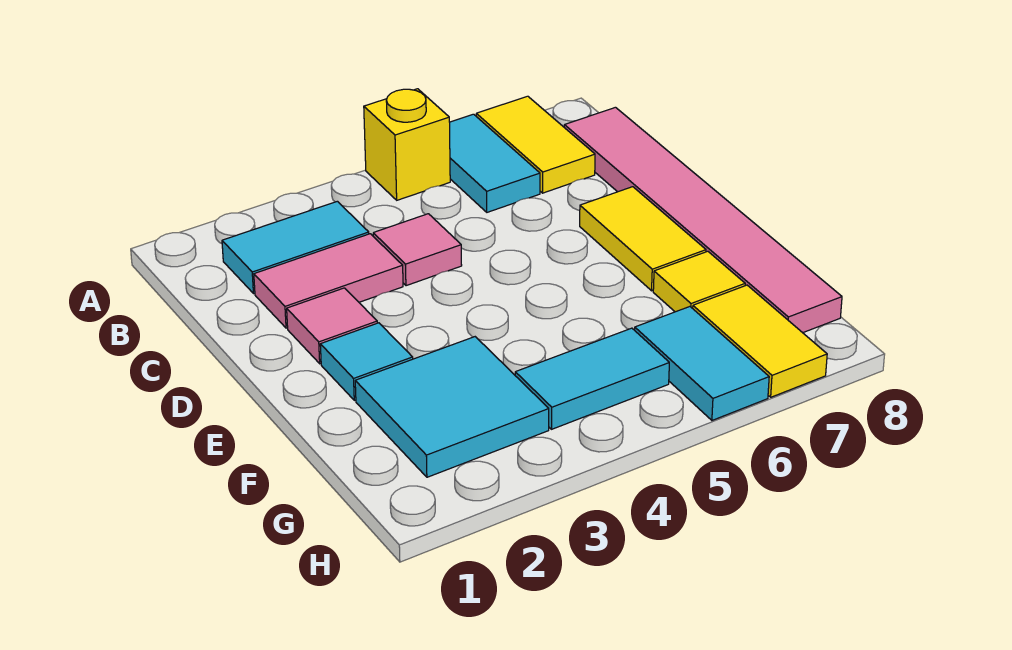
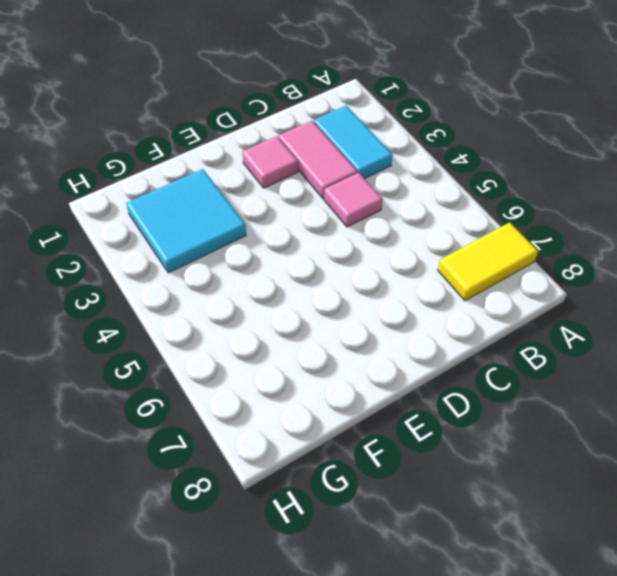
none -> yellow brick A5 level 1
none -> cyan tile A6:B6 level 1
none -> pink tile B8:G8 level 1

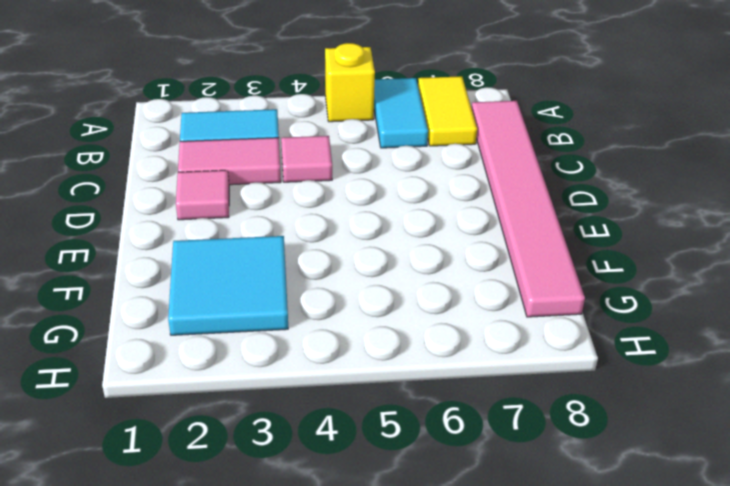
none -> yellow tile D7:E7 level 1
none -> cyan tile E2 level 1
none -> yellow tile F7 level 1

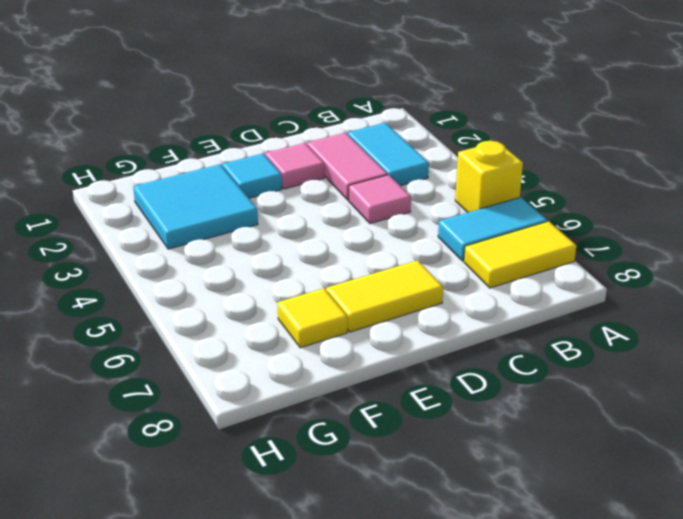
none -> pink tile B8:G8 level 1
none -> cyan tile G4:G5 level 1
none -> cyan tile G6:H6 level 1

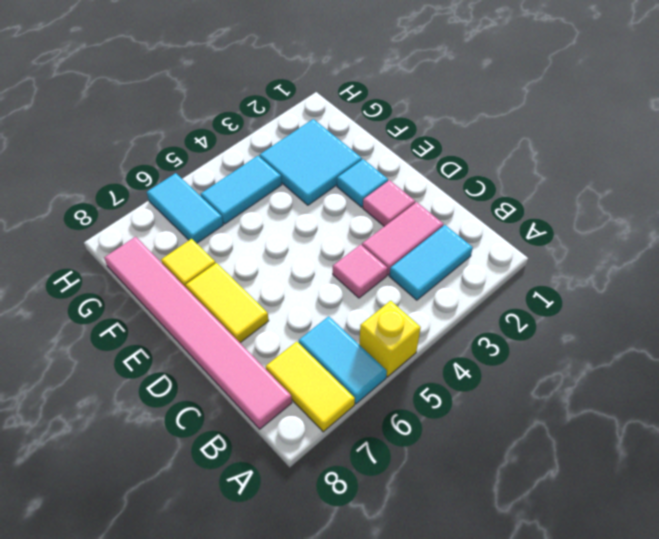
none -> yellow tile G7:H7 level 1

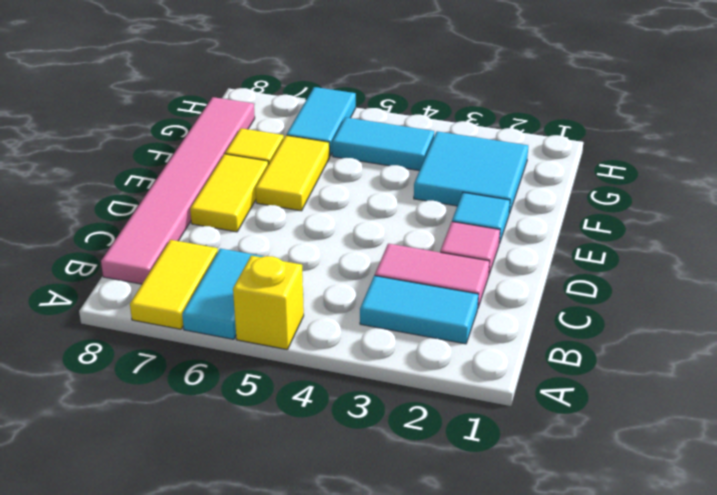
yellow tile E6:F6 level 1 -> yellow tile G7:H7 level 1
none -> pink tile C4 level 1

